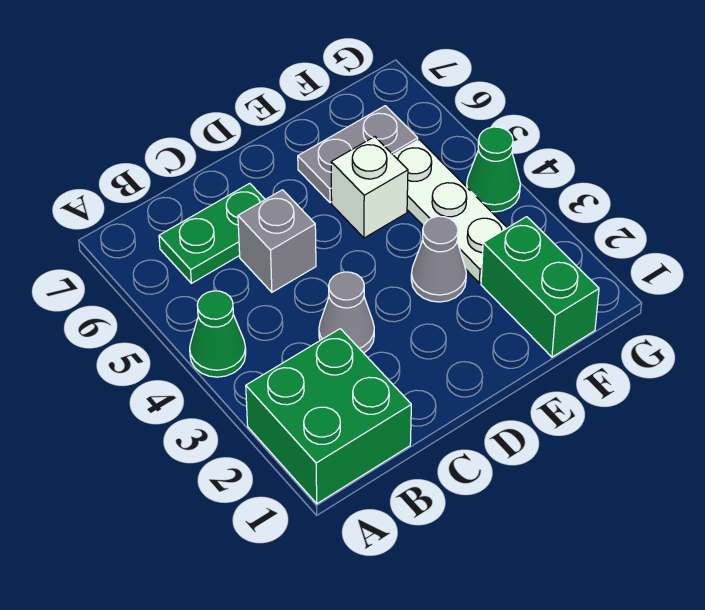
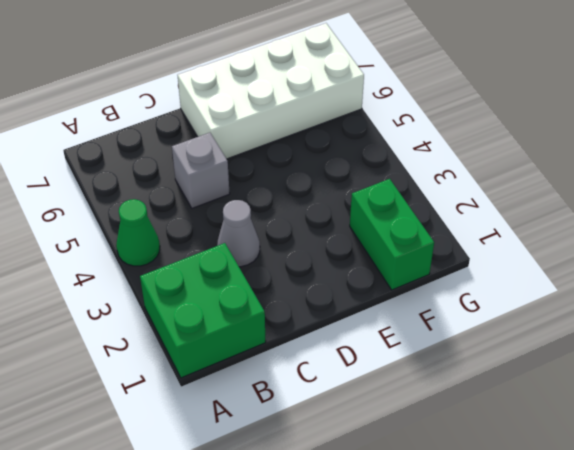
white brick D6:G7 level 1 -> grey plate E6:F6 level 1
none -> green plate B6:C6 level 1
none -> grey cone E3 level 1

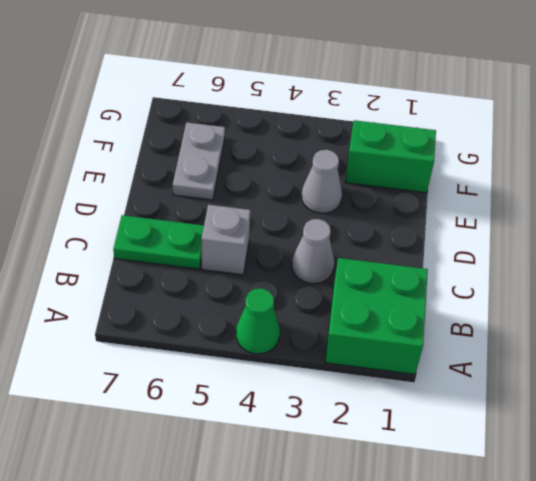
green plate C6:C7 level 1 -> green plate B6:C6 level 1
none -> white brick E5 level 1
none -> white plate F3:F5 level 1

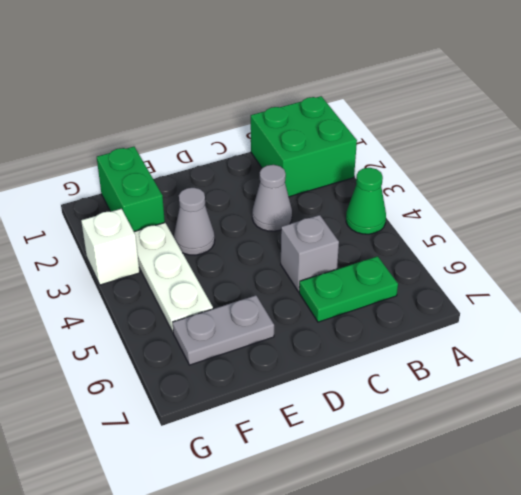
white brick G3 level 1 -> white brick E5 level 1
none -> green cone G4 level 1

